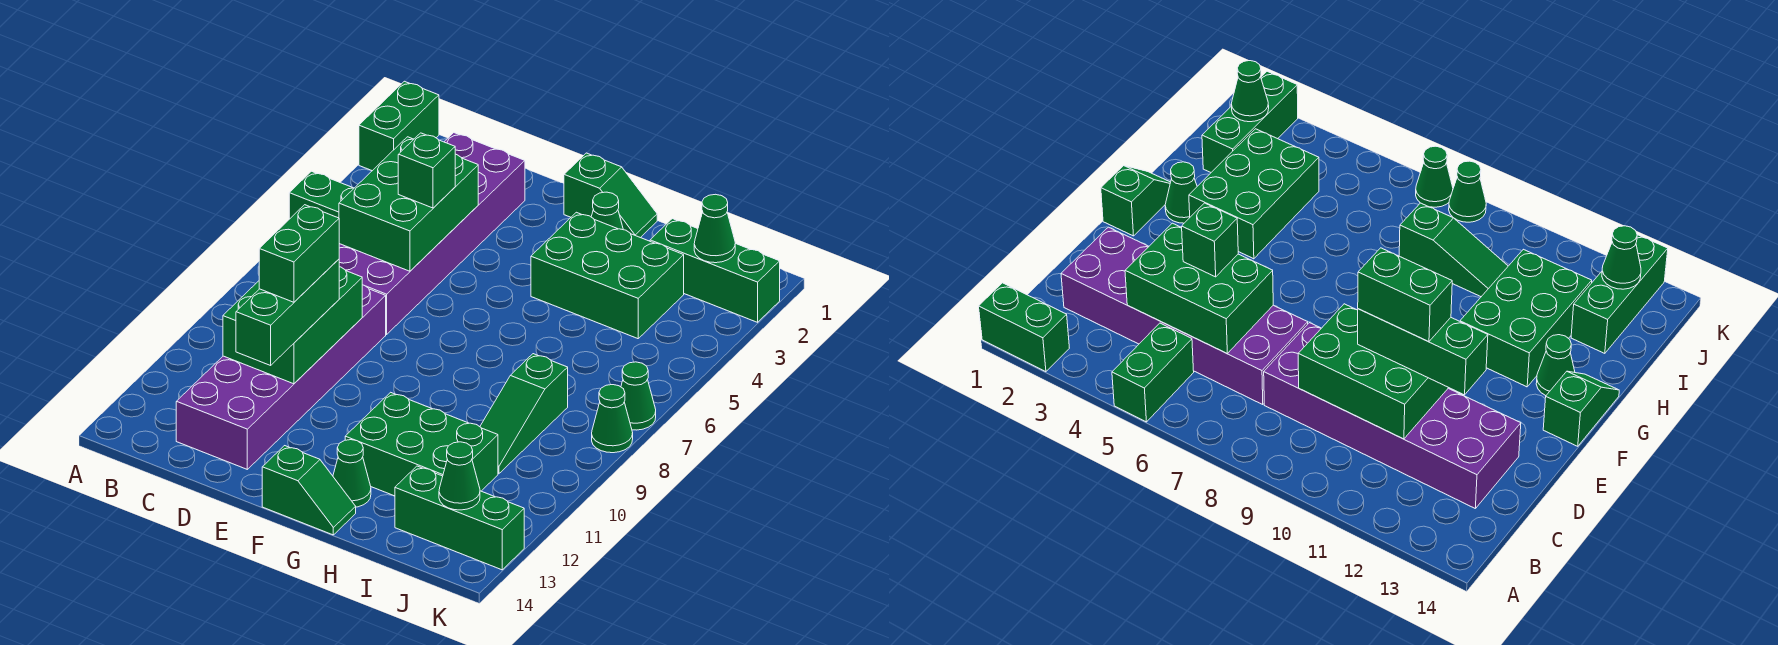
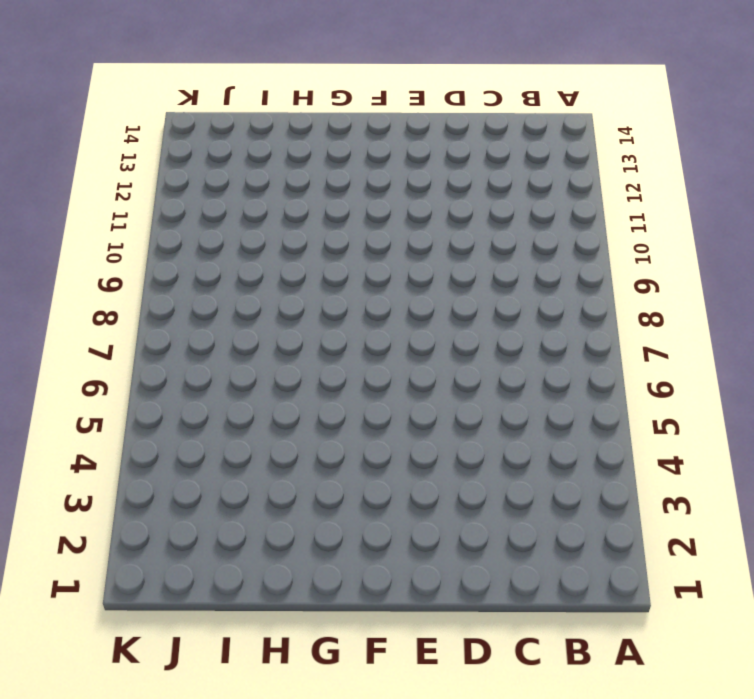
none -> green brick A1:A2 level 1
none -> green brick A5:B5 level 1
none -> purple brick C2:D7 level 1

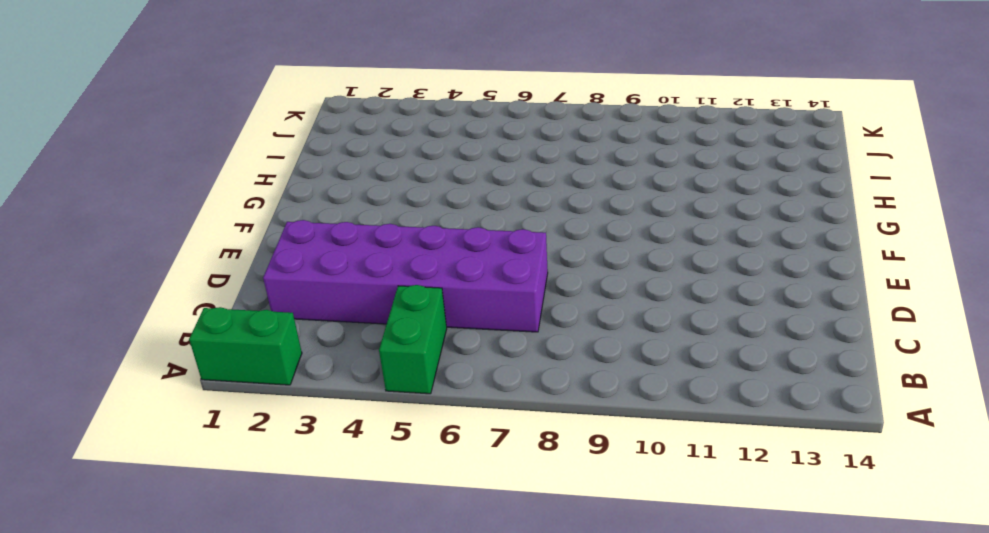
none -> purple brick C8:D13 level 1
none -> green slope F1:G1 level 1 top F
none -> green slope F14:G14 level 1 top F

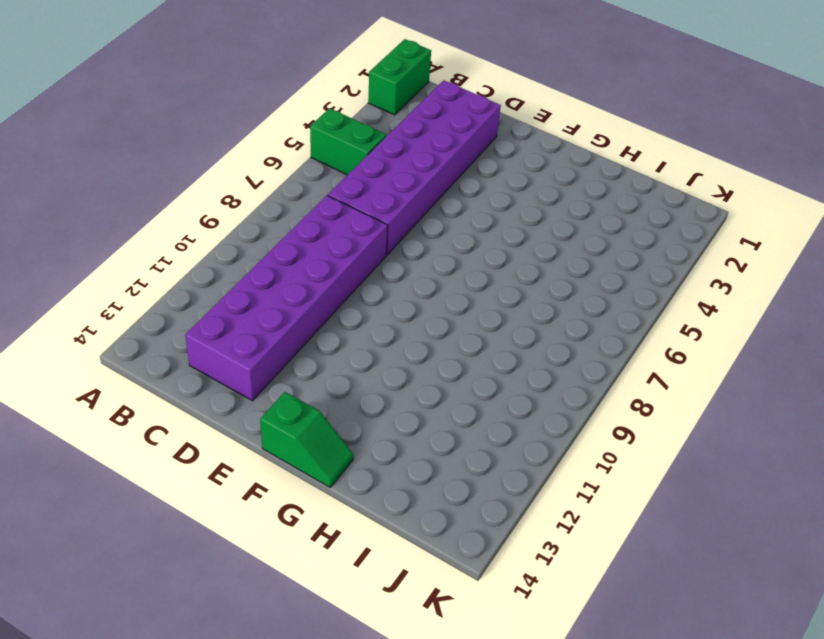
none -> green slope F1:G1 level 1 top F
none -> green cone G2 level 1
none -> green brick G3:I4 level 1

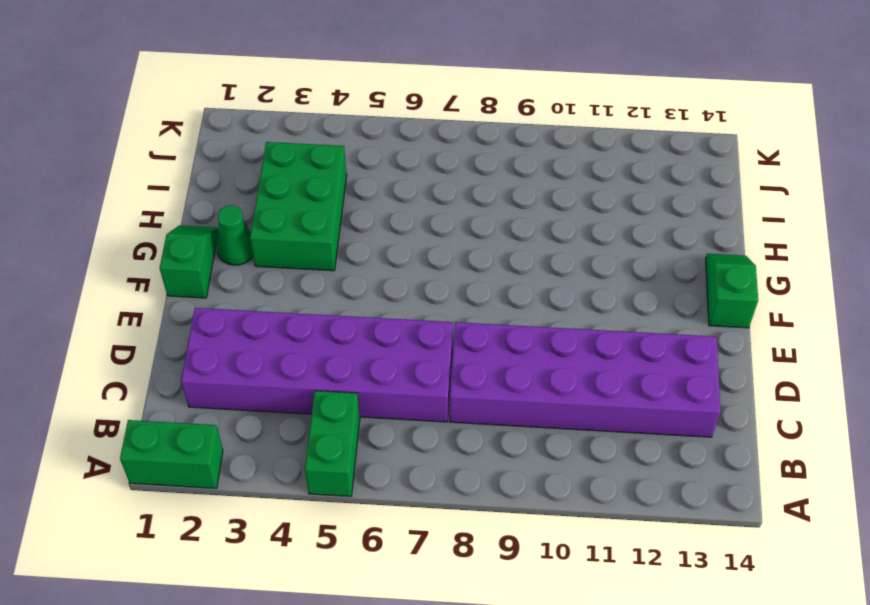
none -> green brick G11:I12 level 1
none -> green cone G13 level 1
none -> green brick I2:K2 level 1

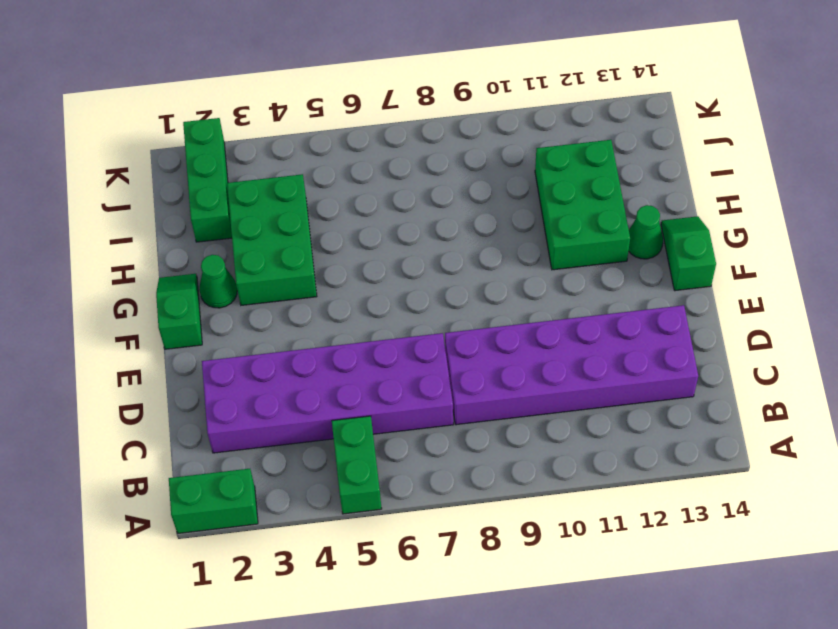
none -> green slope I8:I10 level 1 top 8
none -> green brick I13:K13 level 1
none -> green cone K7 level 1

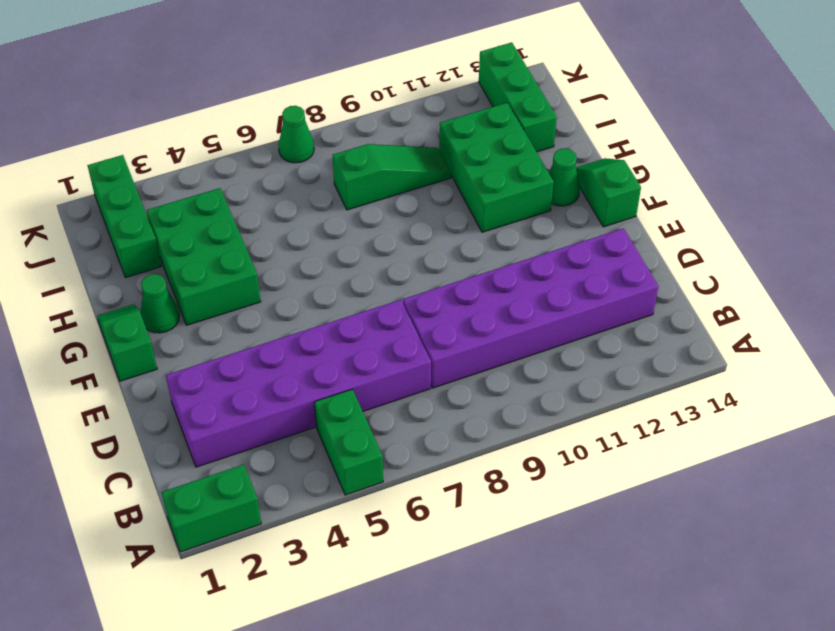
none -> green cone K8 level 1
none -> green brick C4:D6 level 2
none -> green brick C9:D11 level 2

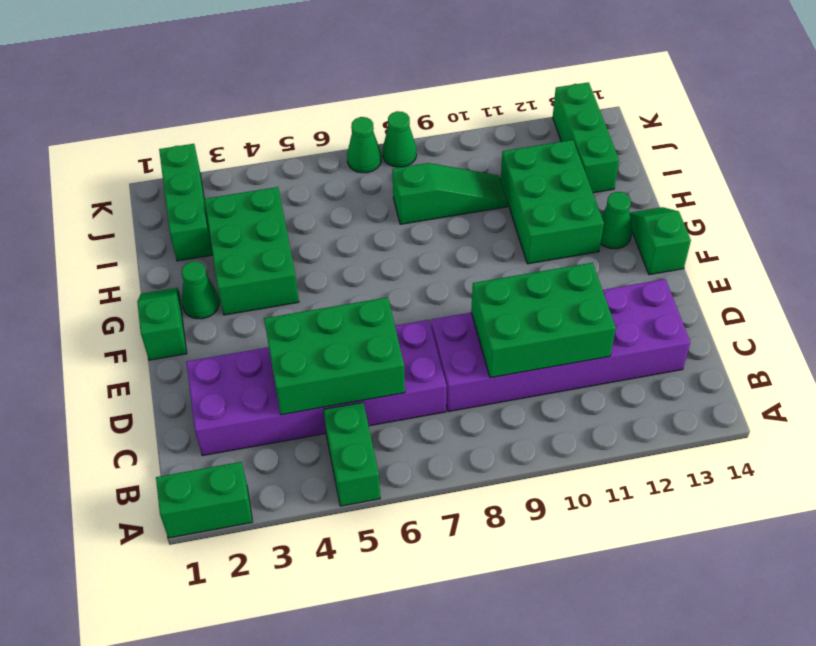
none -> green cone J2 level 2
none -> green cone J13 level 2
none -> green brick D5 level 3

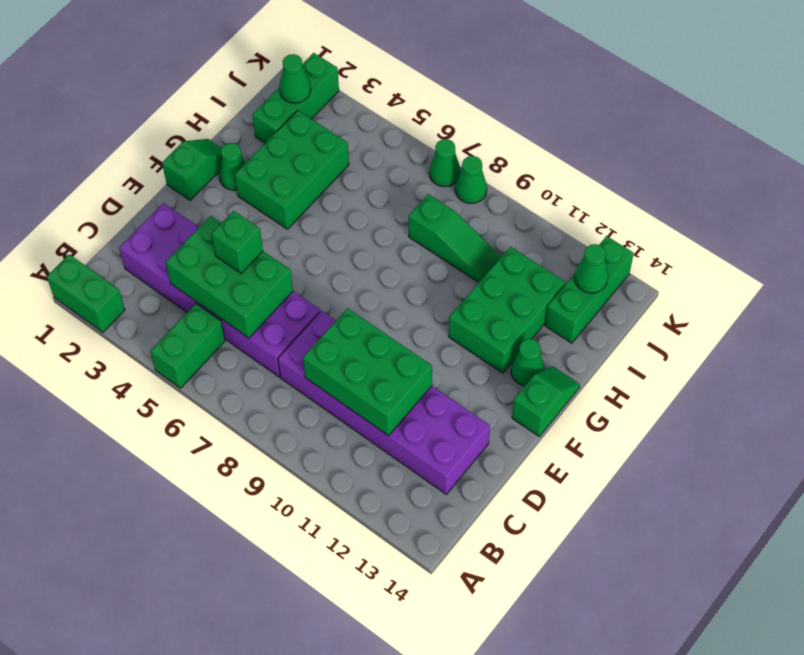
none -> green brick D10:D12 level 3
none -> green brick D10:D11 level 4

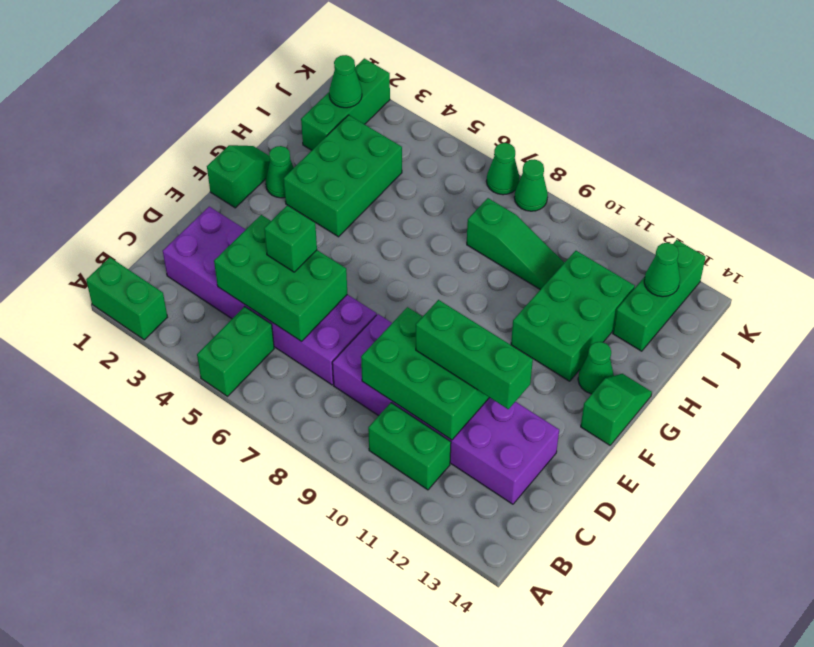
green brick B10:B11 level 1 -> green brick D10:D11 level 4

